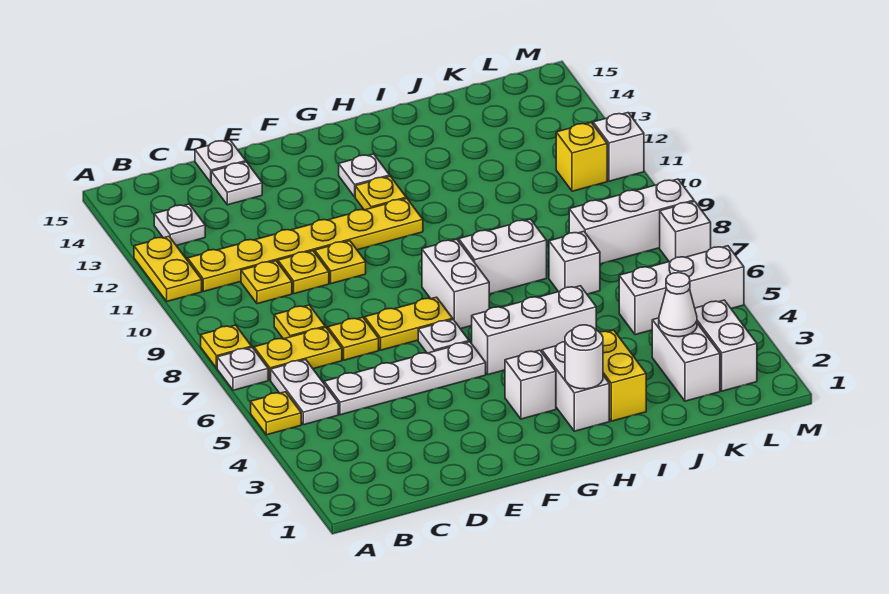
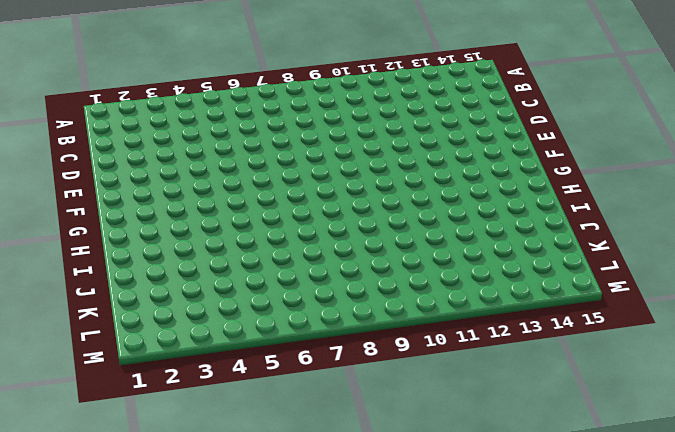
none -> yellow plate A5 level 1
none -> white plate A7 level 1
none -> yellow plate A8 level 1
none -> yellow plate A11:A12 level 1

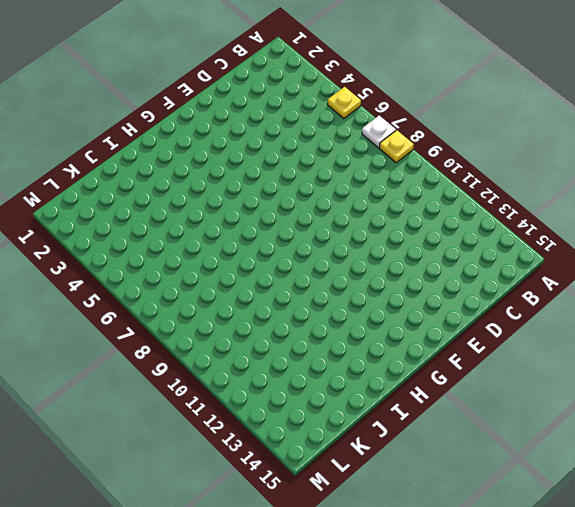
none -> yellow plate A11:A12 level 1
none -> white plate B5:B6 level 1
none -> yellow plate B7:C7 level 1
none -> yellow plate B11:G11 level 1

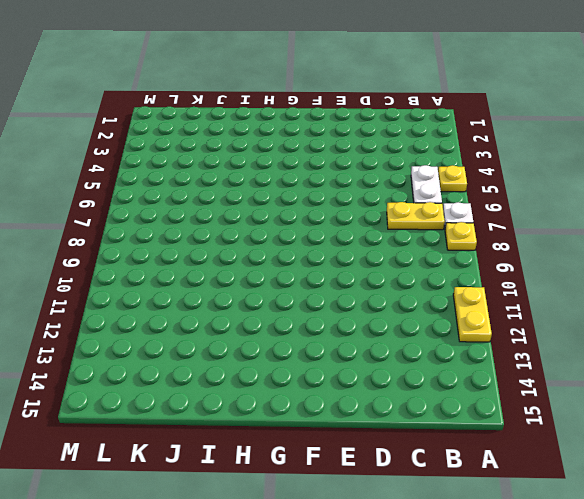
none -> yellow plate B11:G11 level 1
none -> white plate B13 level 1
none -> white plate C5:F5 level 1
none -> yellow plate C8 level 1

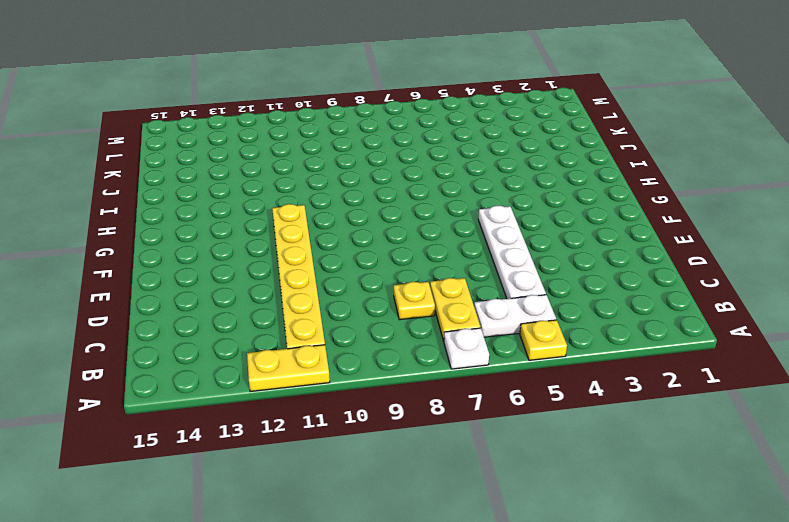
none -> yellow plate A8 level 1
none -> white plate B13 level 1
none -> yellow plate C10 level 1
none -> yellow plate D7 level 1

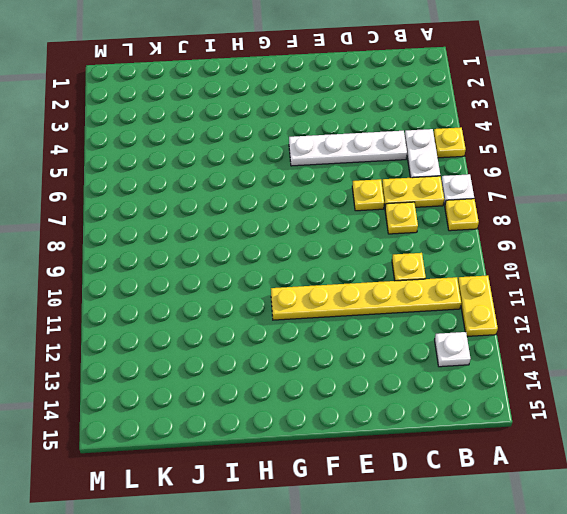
none -> yellow plate D10 level 1
none -> white plate D14 level 1
none -> white plate D15 level 1
none -> yellow plate E7:F7 level 1

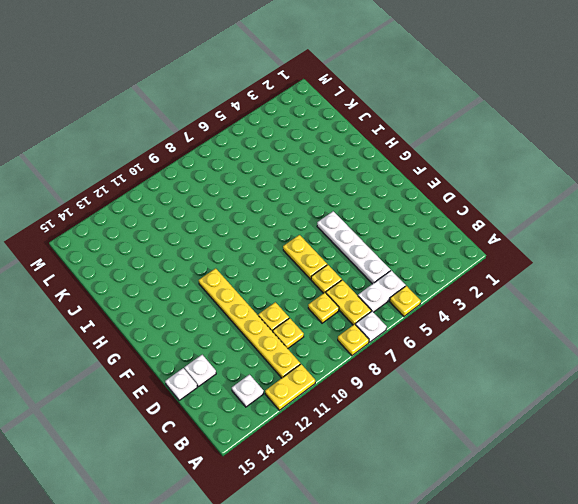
none -> yellow plate E10 level 1
none -> white plate F6 level 1
none -> white brick G3 level 1
none -> white brick G5:I5 level 1

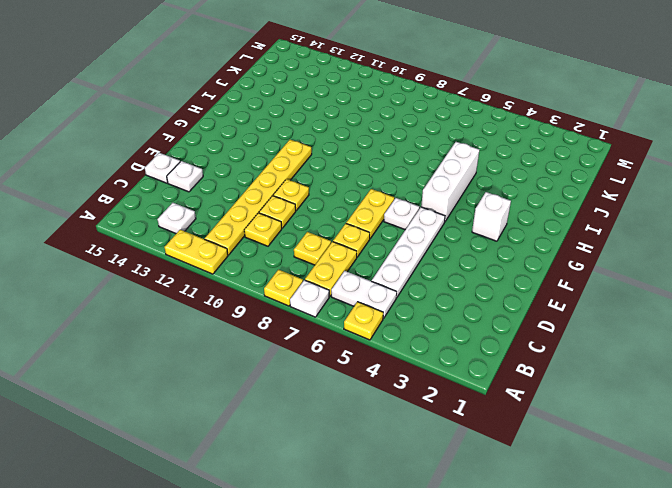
none -> white brick G7:G8 level 1
none -> yellow plate G12 level 1
none -> white plate G13 level 1
none -> white brick H2:H3 level 1

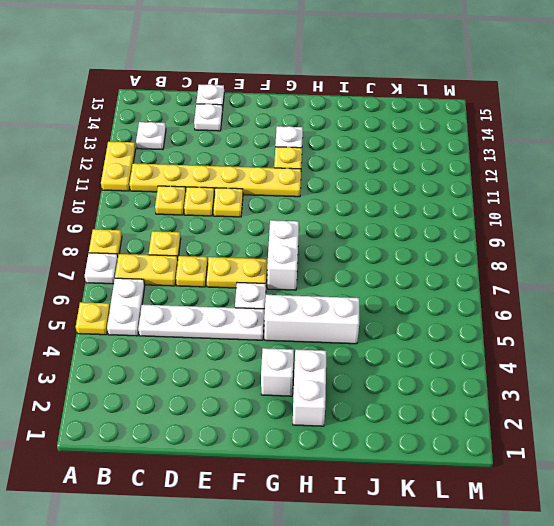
none -> white brick H8:I8 level 1
none -> yellow brick I2:I3 level 1
none -> white brick J7 level 1
none -> white brick K2:K3 level 1

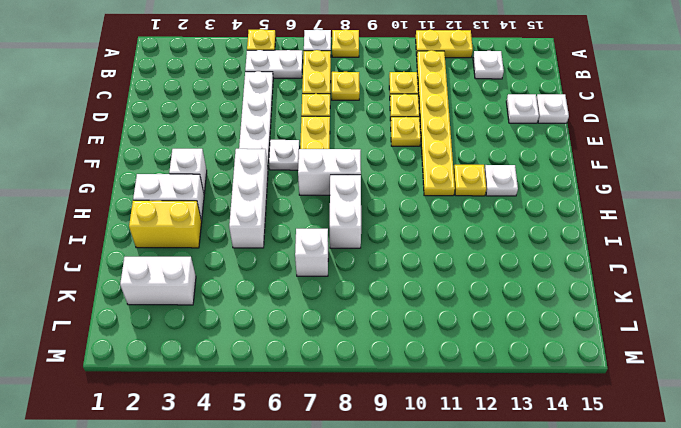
none -> white brick K5:M5 level 1
none -> white brick K8:M8 level 1
none -> white brick L2:L3 level 1
none -> yellow brick L11 level 1

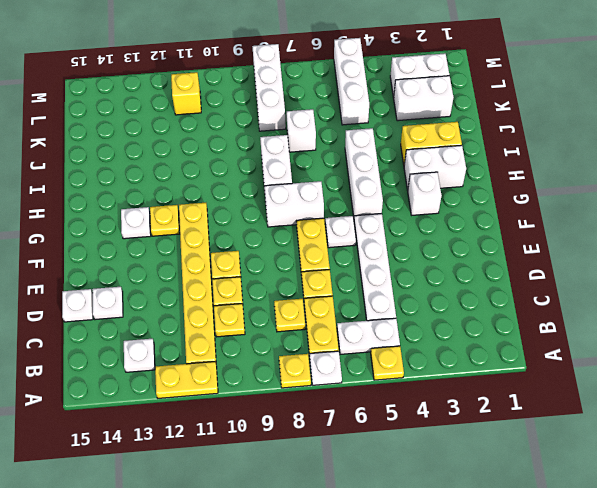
none -> white brick M7 level 1
none -> white brick M11 level 1
none -> white round brick H2 level 2
none -> white cone K3 level 2

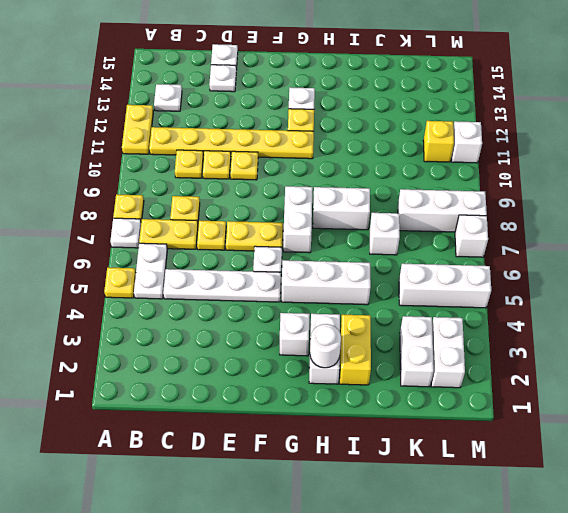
none -> white cone K3 level 2

